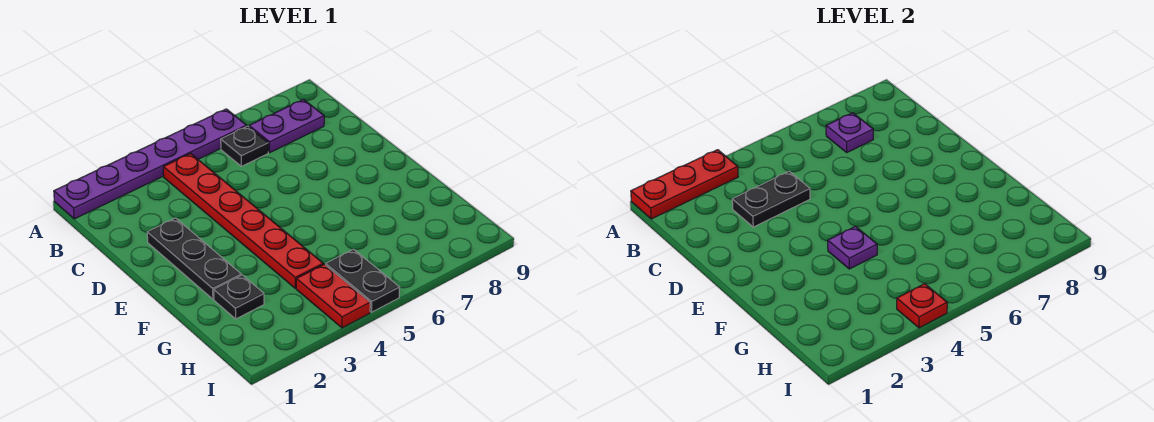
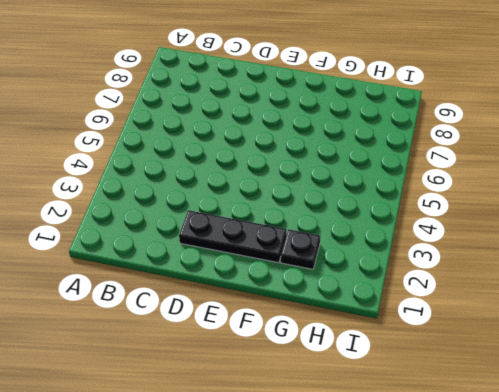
none -> purple plate A1:A6 level 1
none -> red plate B4:G4 level 1
none -> black plate B6 level 1

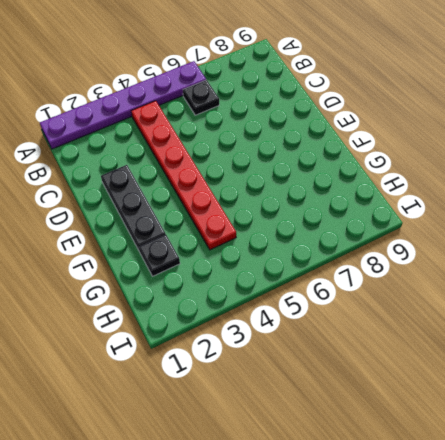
none -> purple plate B7:B8 level 1
none -> red plate H4:I4 level 1
none -> black plate H5:I5 level 1

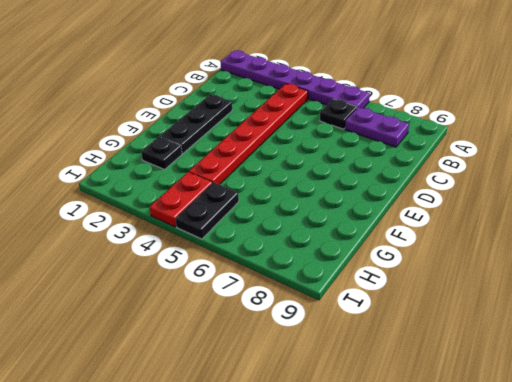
none -> red plate A1:A3 level 2
none -> purple plate B7 level 2
none -> black plate C3:C4 level 2

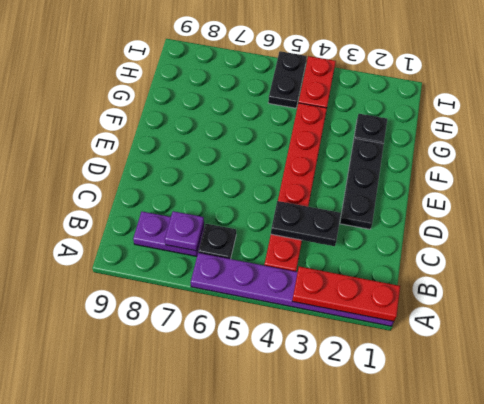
none -> purple plate F4 level 2
none -> red plate I4 level 2

